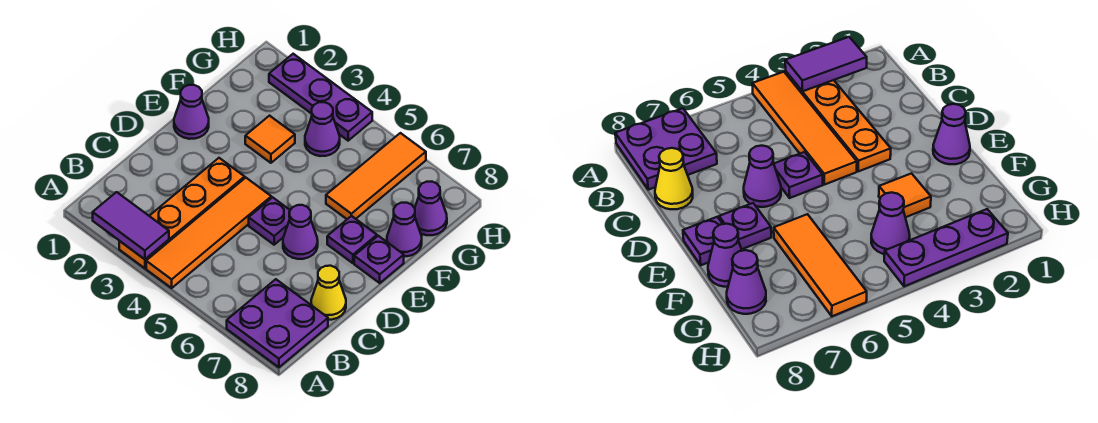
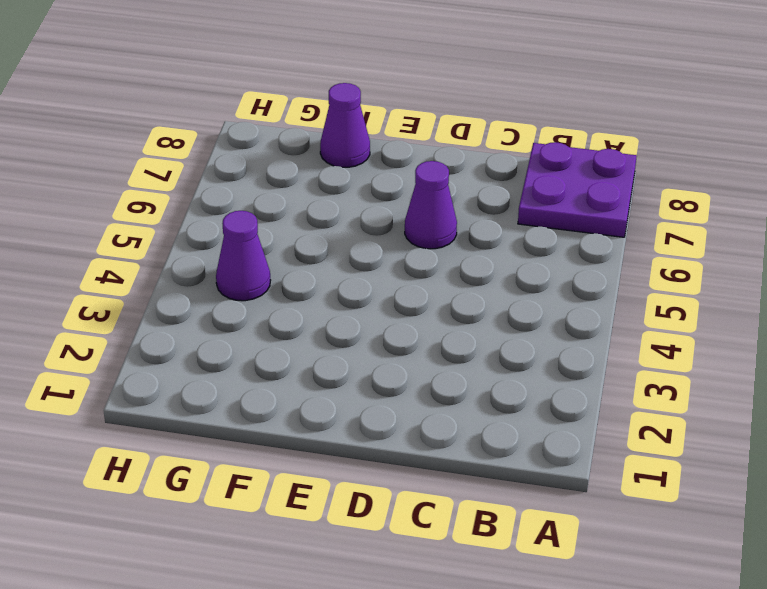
none -> orange plate A3:D3 level 1
none -> orange tile A4:D4 level 1
none -> yellow cone C8 level 1

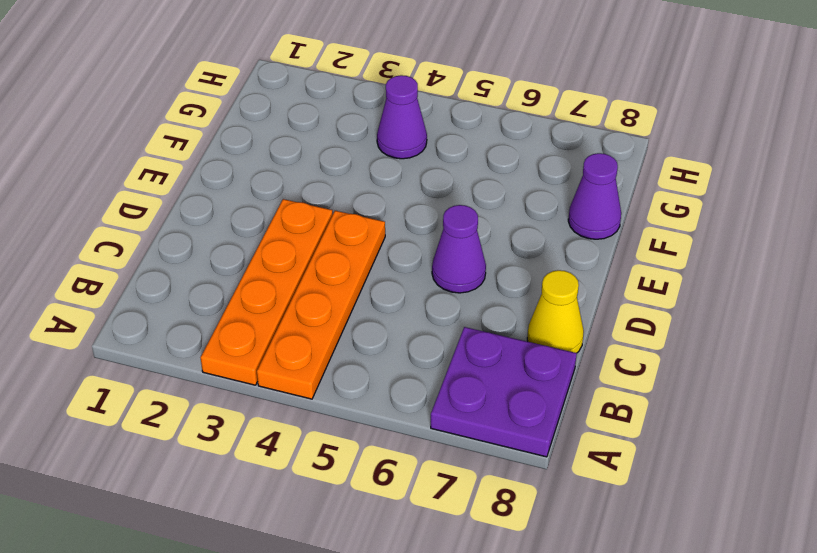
orange plate A4:D4 level 1 -> orange tile A4:D4 level 1
none -> purple plate D5 level 1
none -> purple cone E1 level 1
none -> purple plate E7 level 1

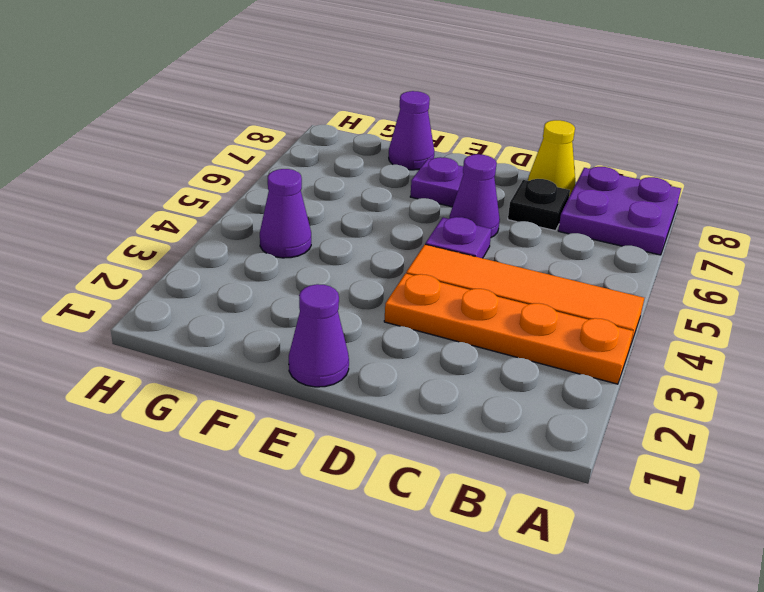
black plate C7 level 1 -> none
none -> purple plate E8 level 1
none -> orange tile F3 level 1
none -> orange tile F6:H6 level 1

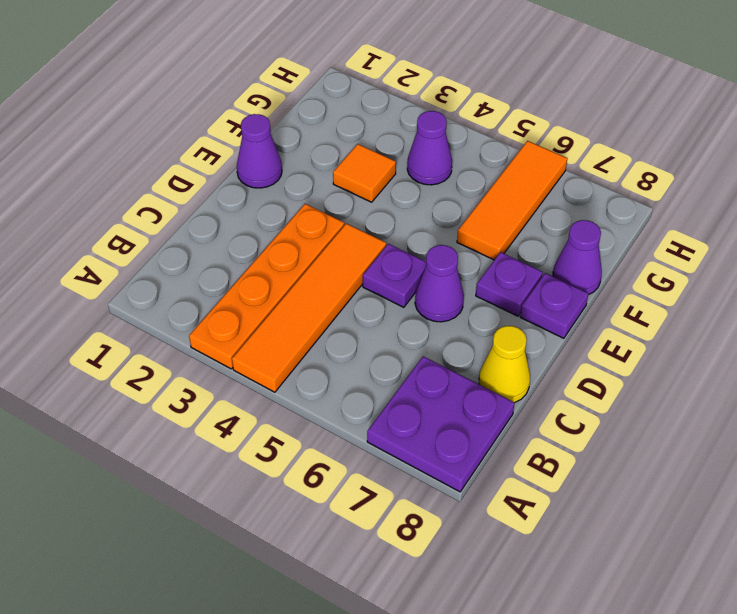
none -> purple cone G8 level 1
none -> purple plate H2:H4 level 1
none -> purple tile A2:A3 level 2

